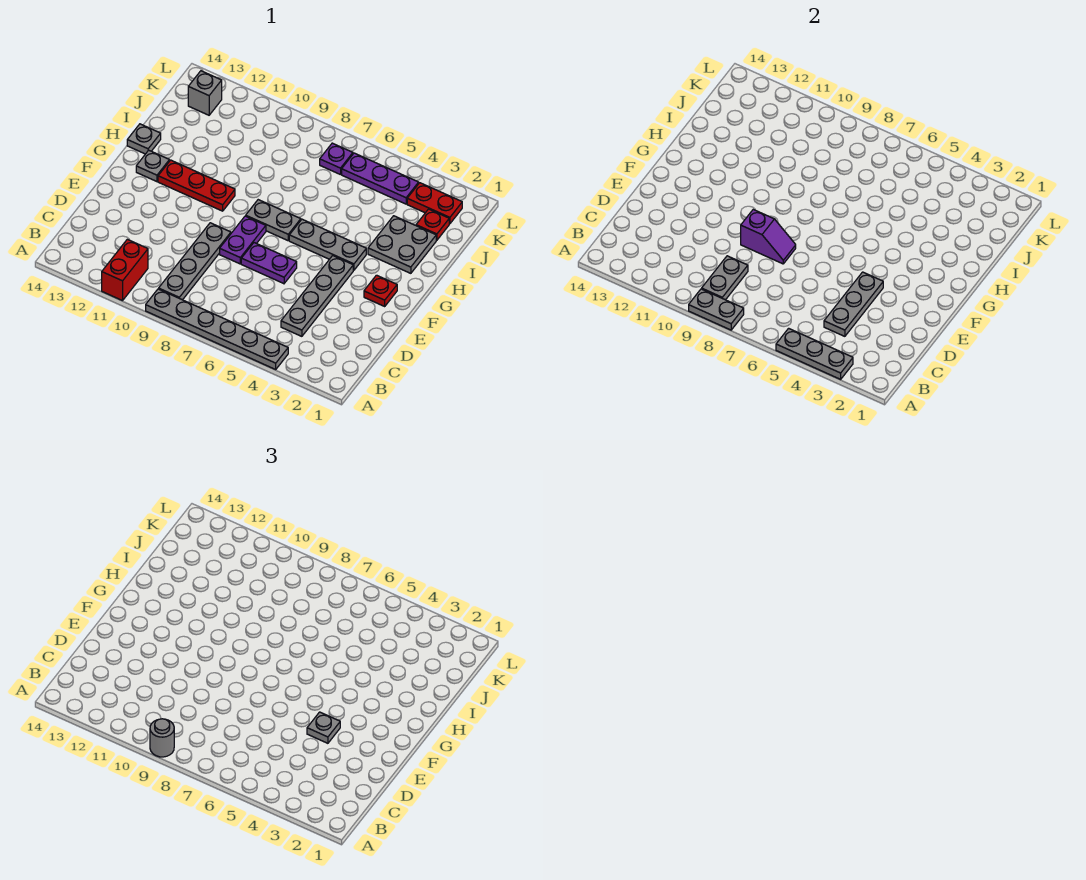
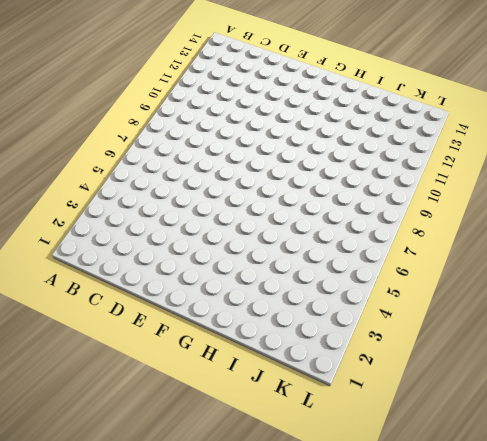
none -> grey plate A4:A9 level 1
none -> red brick A11:B11 level 1
none -> grey plate B9:E9 level 1

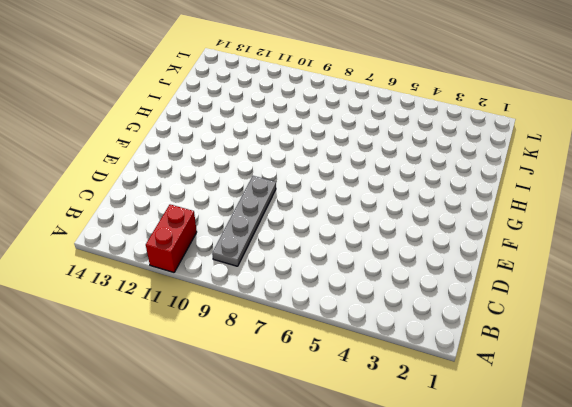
none -> grey plate A4:A9 level 1
none -> grey plate C4:F4 level 1
none -> purple plate E6:E7 level 1

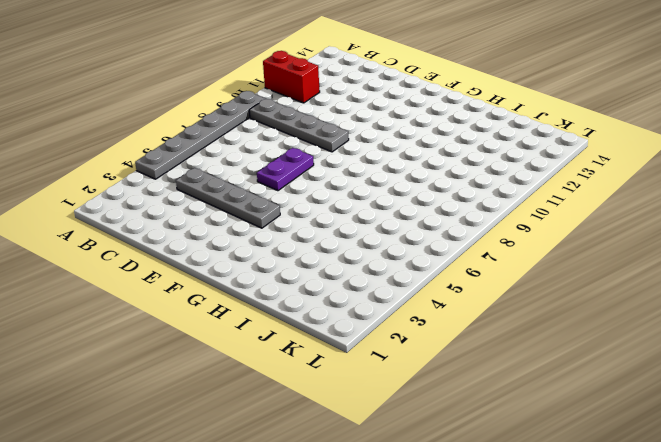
none -> purple plate E8:F8 level 1
none -> red plate F2 level 1
none -> grey plate G4:G6 level 1

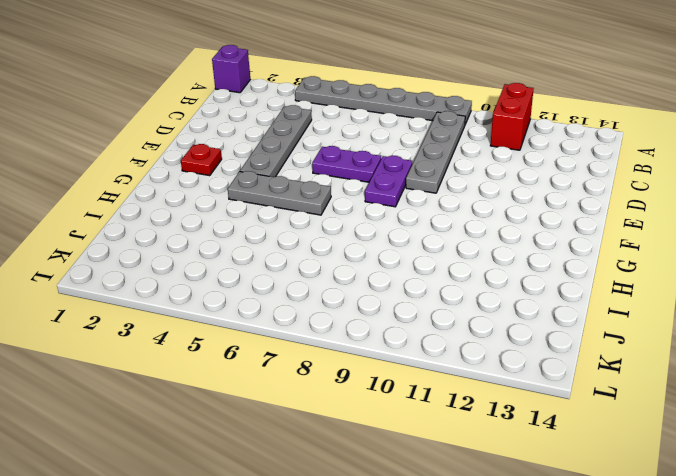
purple brick A1 level 1 -> none
none -> grey plate G7:G8 level 1
none -> red plate G10:G12 level 1
none -> grey plate G13 level 1

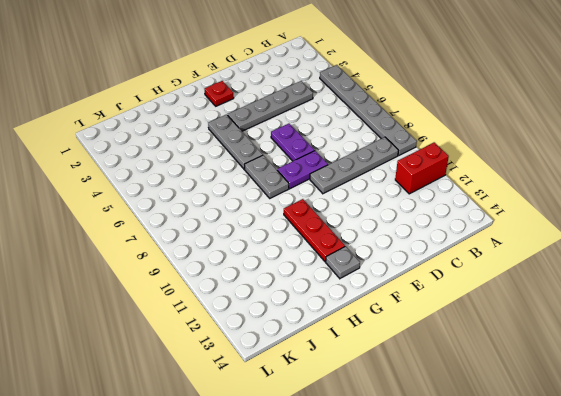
none -> grey plate H2:I3 level 1
none -> grey plate H14 level 1
none -> red plate J2 level 1

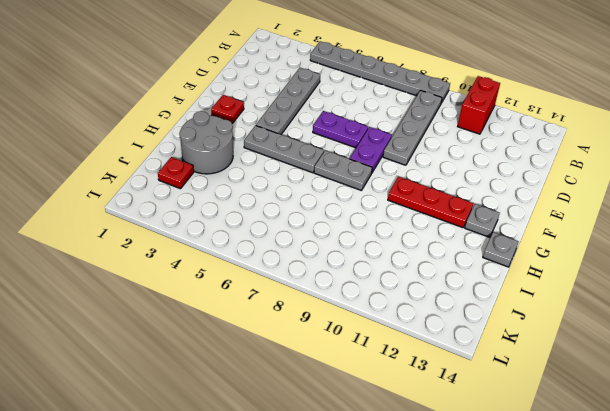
grey round brick H2:I3 level 1 -> grey plate H2:I3 level 1
none -> red plate K2:K3 level 1
none -> purple plate K4:K6 level 1
none -> purple plate K7 level 1

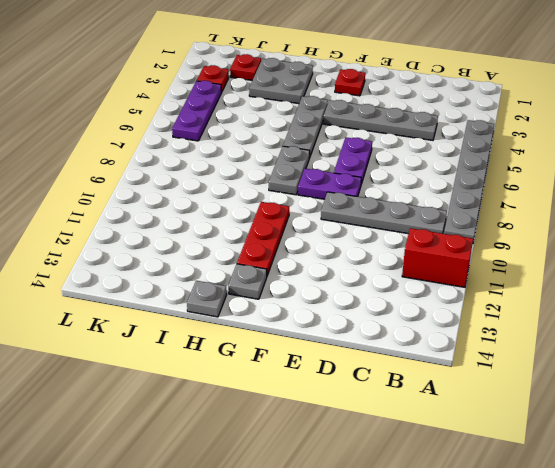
red plate K3 level 1 -> red plate K2:K3 level 1
none -> purple plate K7 level 1
none -> grey brick K13 level 1
none -> grey plate A3:A5 level 2

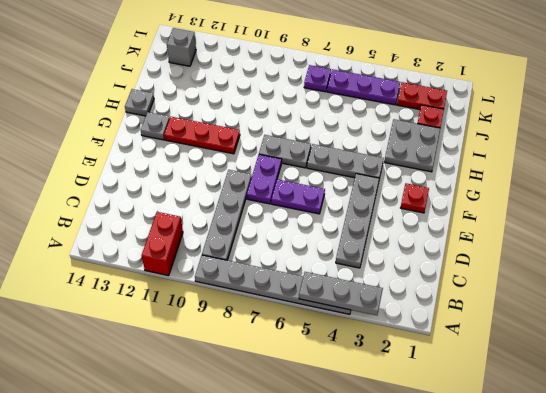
none -> grey plate A8:A9 level 2
none -> grey plate B9:C9 level 2
none -> grey plate C4:E4 level 2

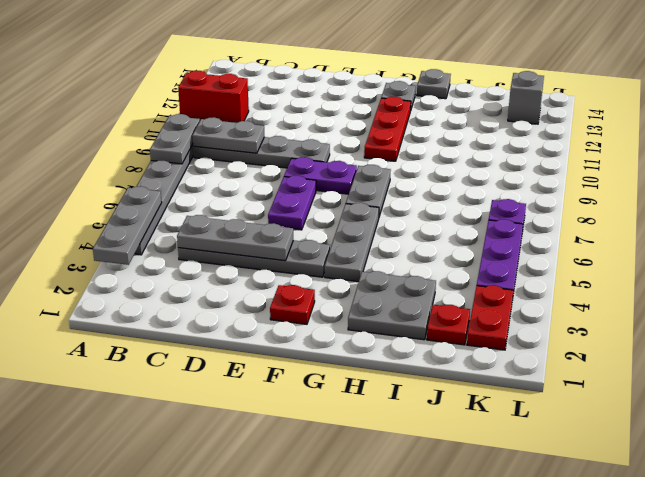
none -> purple slope E8:E9 level 2 top 9
none -> grey round brick A9 level 3
none -> grey plate E4 level 3

